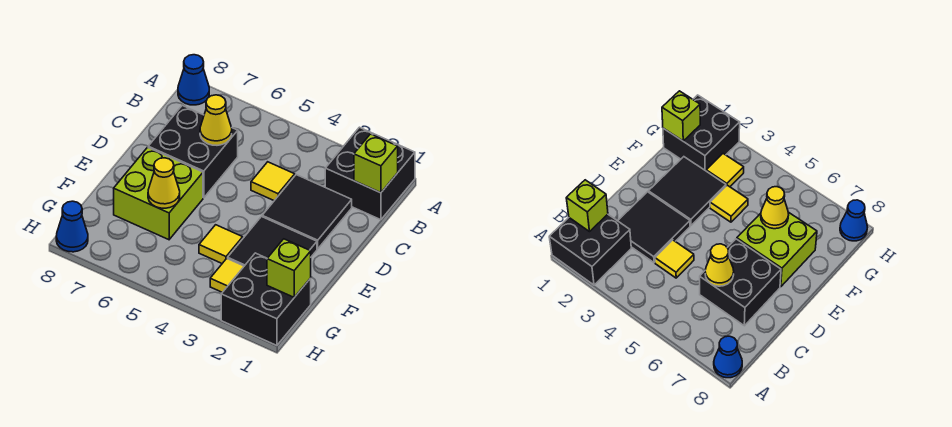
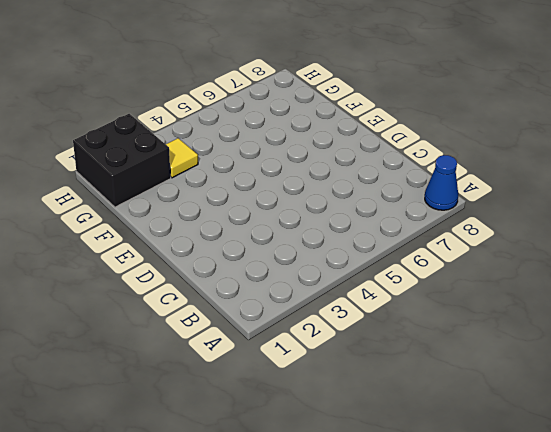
none -> black brick A1:B2 level 1
none -> black tile C2:D3 level 1
none -> yellow tile C4 level 1

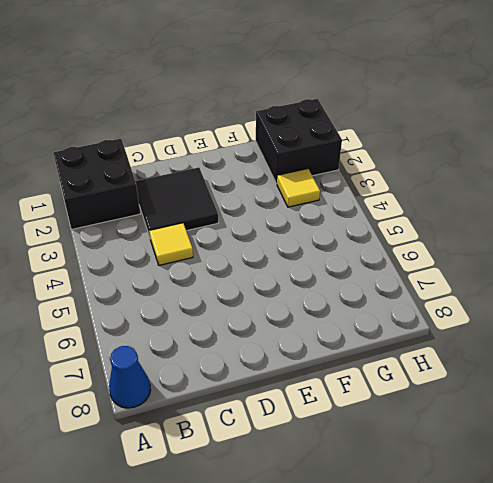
none -> black brick C6:D7 level 1
none -> black tile E2:F3 level 1
none -> lime brick E6:F7 level 1

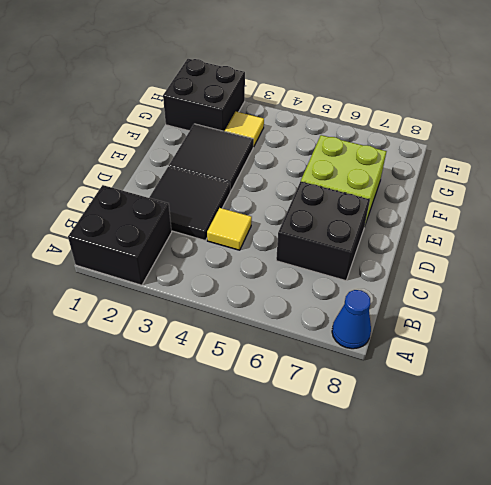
none -> yellow tile F4 level 1
none -> blue cone H8 level 1
none -> lime brick B1 level 2

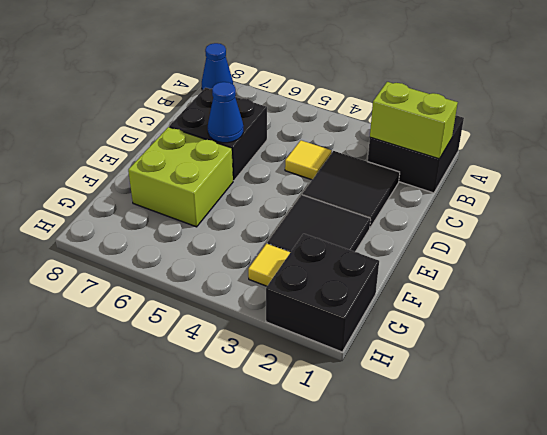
lime brick B1:B2 level 2 -> lime brick B1 level 2
blue cone D6 level 2 -> blue cone H8 level 1
none -> yellow tile F4 level 1
none -> yellow cone C6 level 2
none -> yellow cone F6 level 2

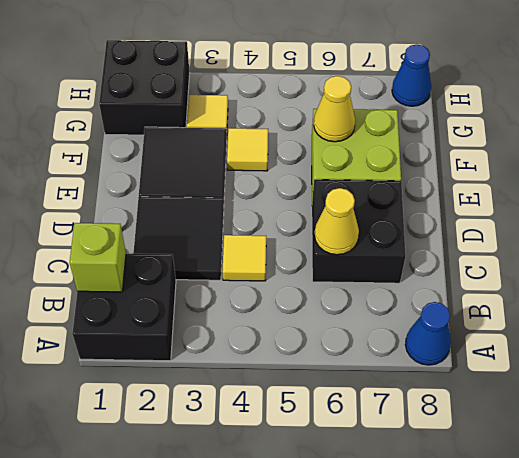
none -> lime brick G1 level 2

